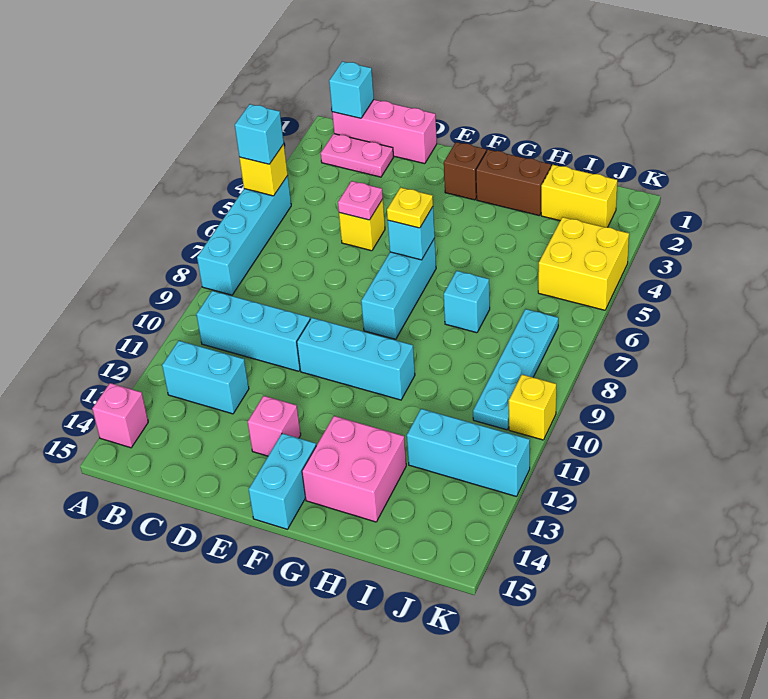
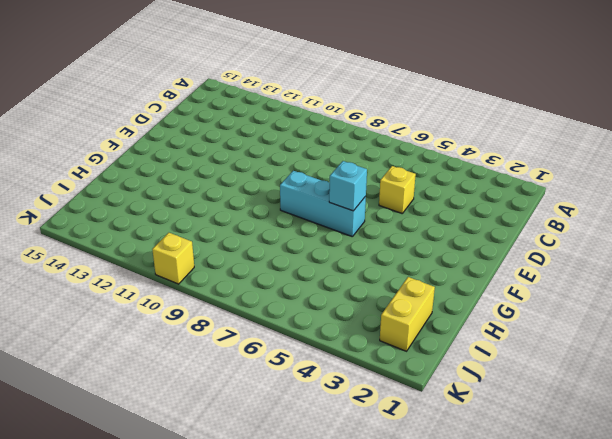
none -> cyan brick A5:A8 level 1
none -> pink brick A14 level 1
none -> pink brick B1:D1 level 1

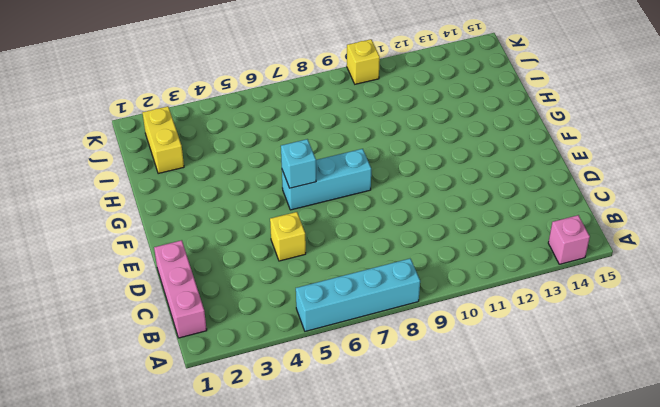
none -> pink plate B2:C2 level 1
none -> cyan brick B10:D10 level 1
none -> cyan brick B12:C12 level 1

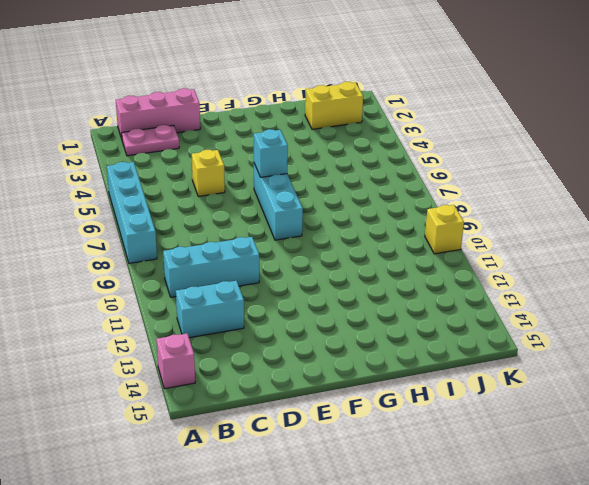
none -> cyan brick E10:G10 level 1
none -> pink brick E13 level 1
none -> brown brick F2 level 1

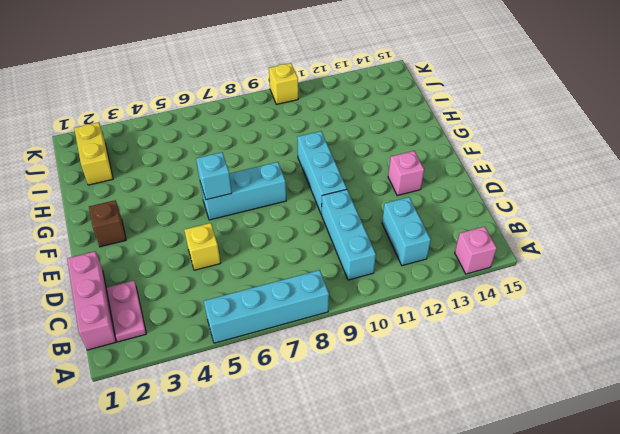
none -> cyan brick F14:F15 level 1
none -> brown brick G2:H2 level 1
none -> pink brick G13:H14 level 1

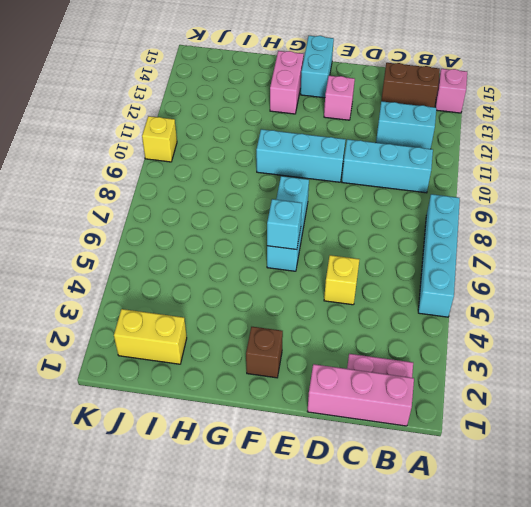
brown brick B14:C14 level 1 -> brown brick G2:H2 level 1
pink brick G13:G14 level 1 -> pink brick G13:H14 level 1
none -> cyan brick H7 level 1
none -> cyan brick I12:K12 level 1
none -> yellow brick J4:K5 level 1

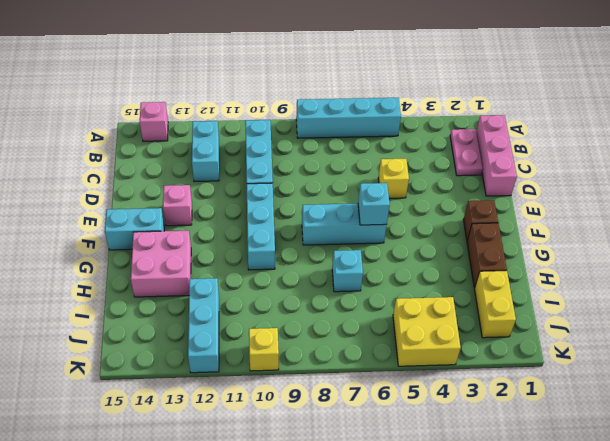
none -> cyan plate J7:J10 level 1
none -> yellow brick A5 level 2
none -> cyan brick B1 level 2

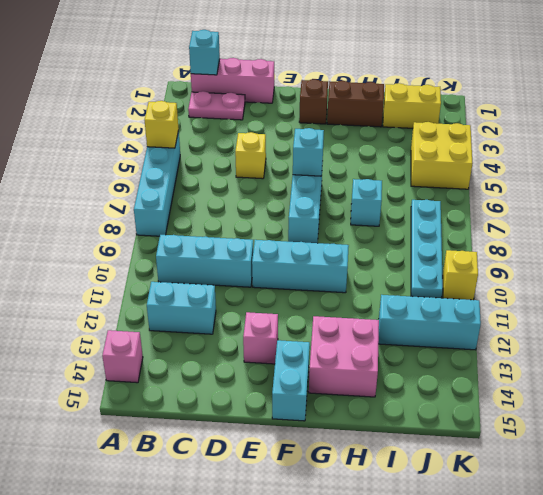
none -> pink plate D5 level 2
none -> cyan brick A5 level 3
none -> yellow plate F6 level 3

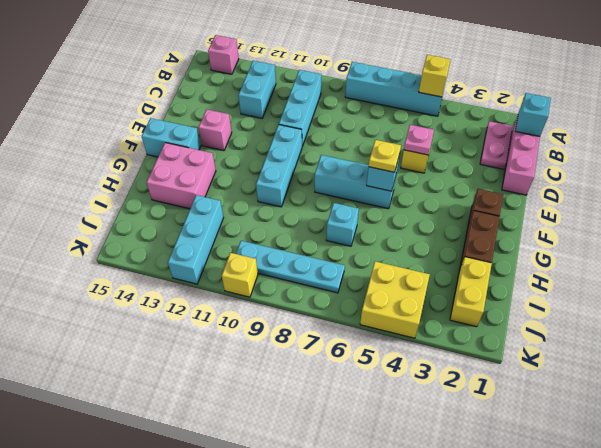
none -> cyan brick A5 level 3

